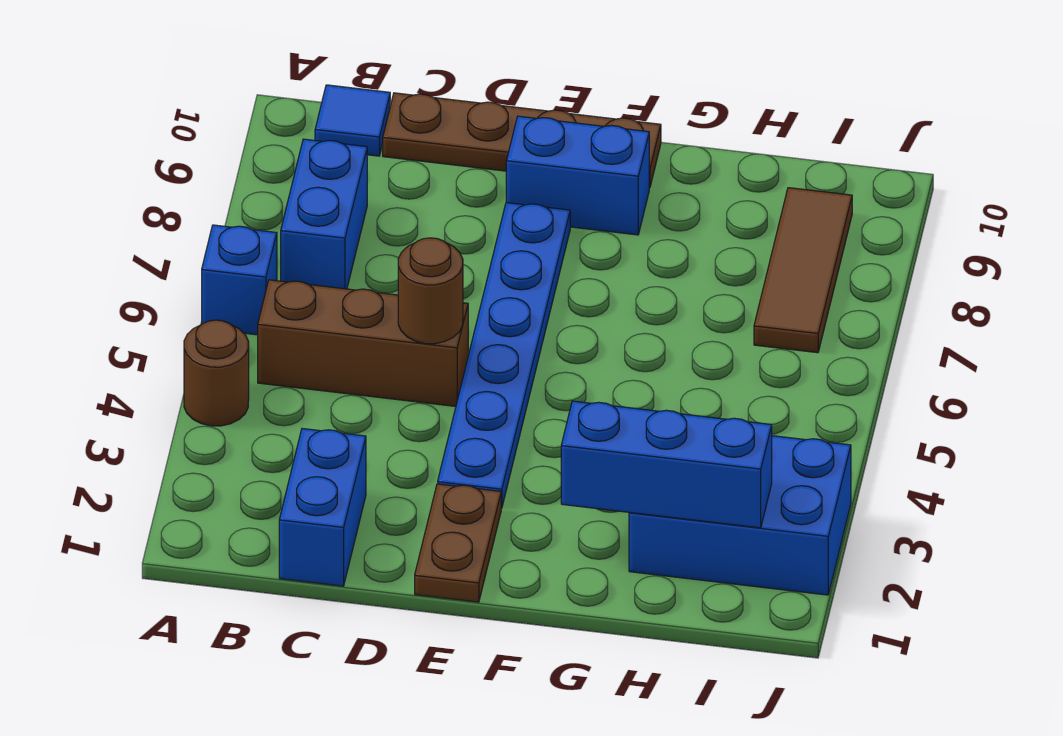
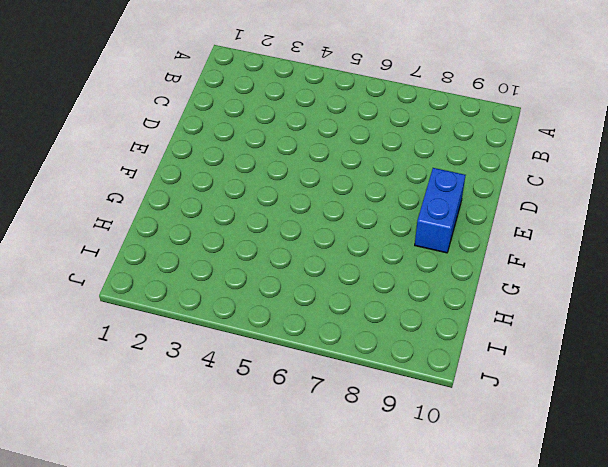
none -> brown round brick A4 level 1
none -> blue brick A6 level 1
none -> brown brick B5:D5 level 1

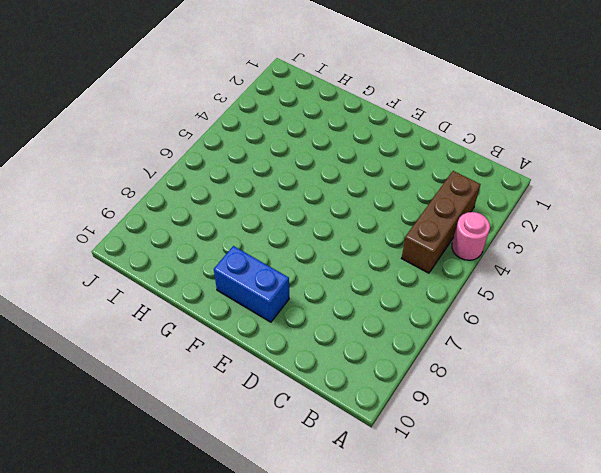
pink round brick A4 level 1 -> brown round brick A4 level 1
brown brick B3:B5 level 1 -> brown brick B5:D5 level 1
none -> blue brick A6 level 1
none -> blue brick B7:B8 level 1
none -> blue tile B10 level 1

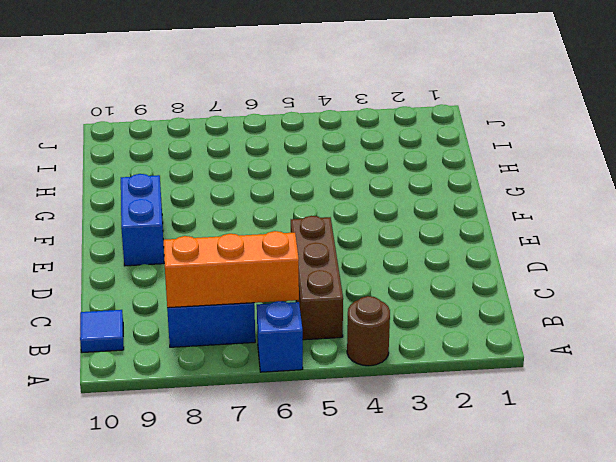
orange brick B6:B8 level 2 -> none
none -> blue brick C1:C2 level 1
none -> brown plate C10:F10 level 1
none -> brown plate E1:E2 level 1

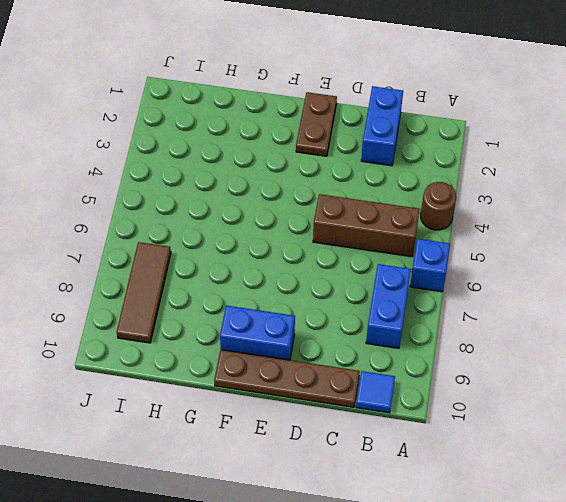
none -> blue plate E3:E8 level 1
none -> blue brick H2:J3 level 1
none -> brown round brick D5 level 2

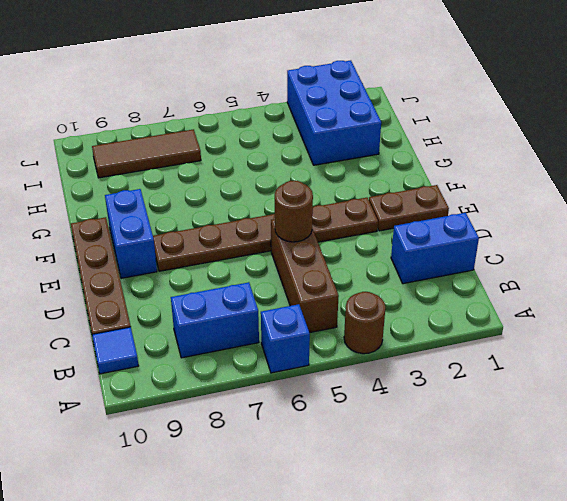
brown plate E3:E8 level 1 -> blue plate E3:E8 level 1
none -> blue brick G2:I2 level 2

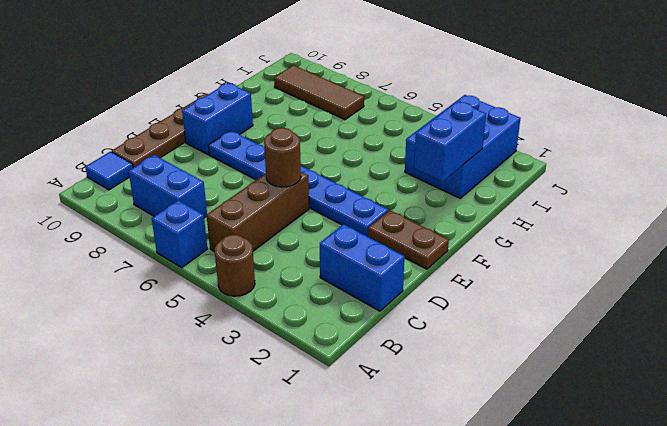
blue brick G2:H2 level 2 -> blue brick G2:I2 level 2

